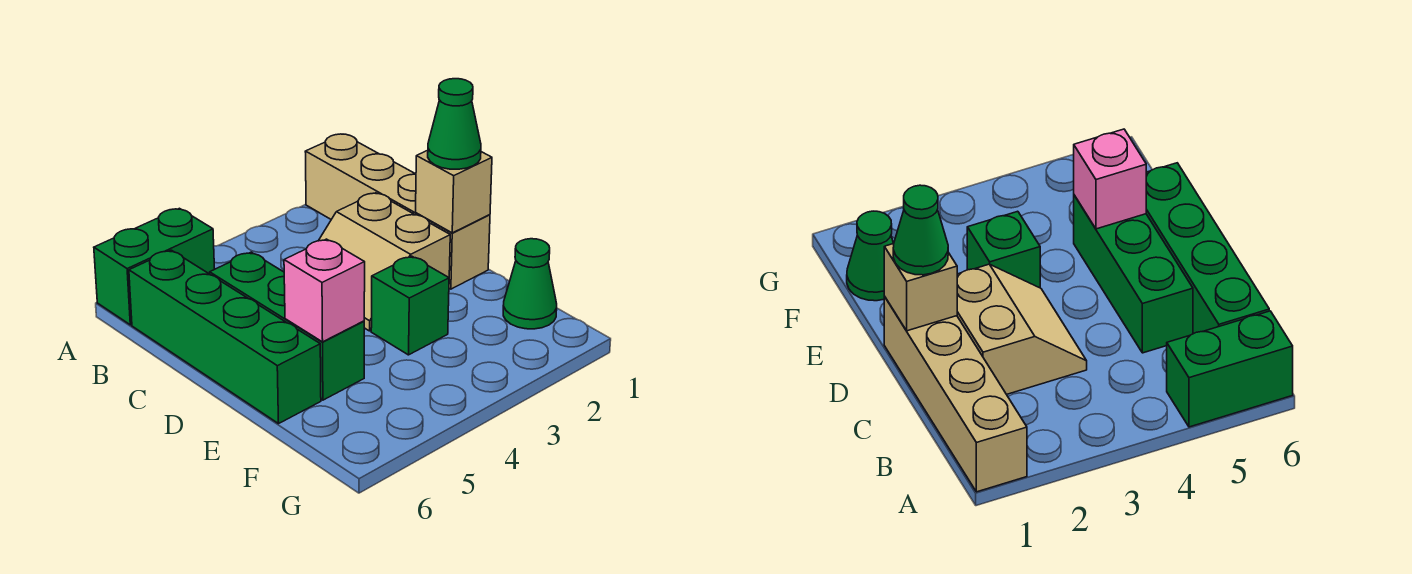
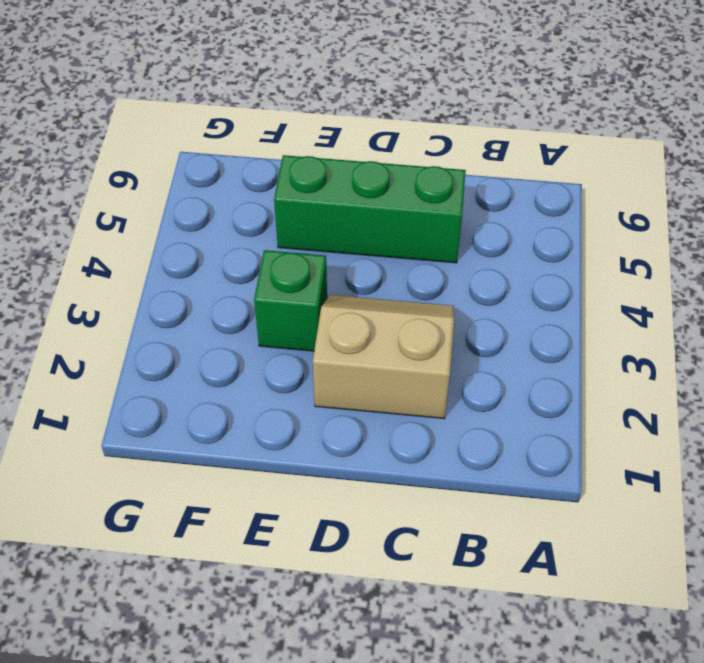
none -> tan brick A1:D1 level 1
none -> green brick A5:A6 level 1

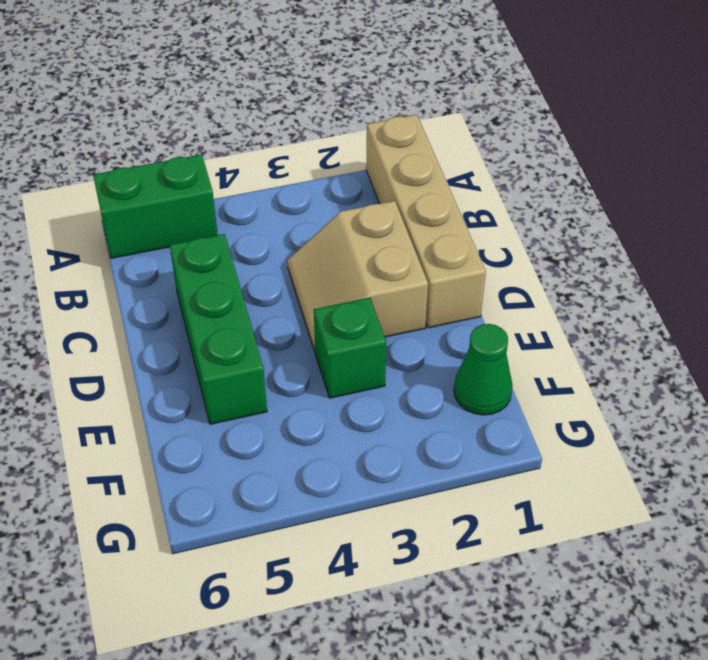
none -> green brick B6:E6 level 1
none -> tan brick D1 level 2

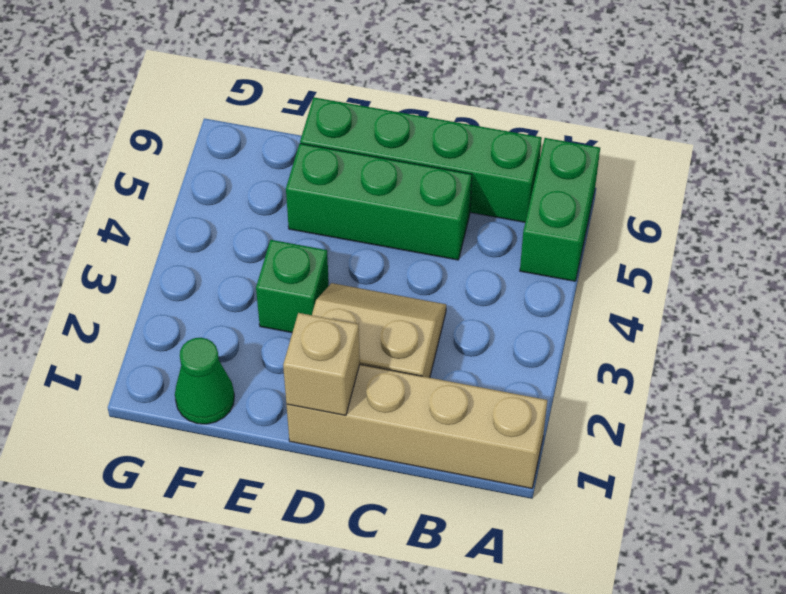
none -> pink brick E5 level 2
none -> green cone D1 level 3

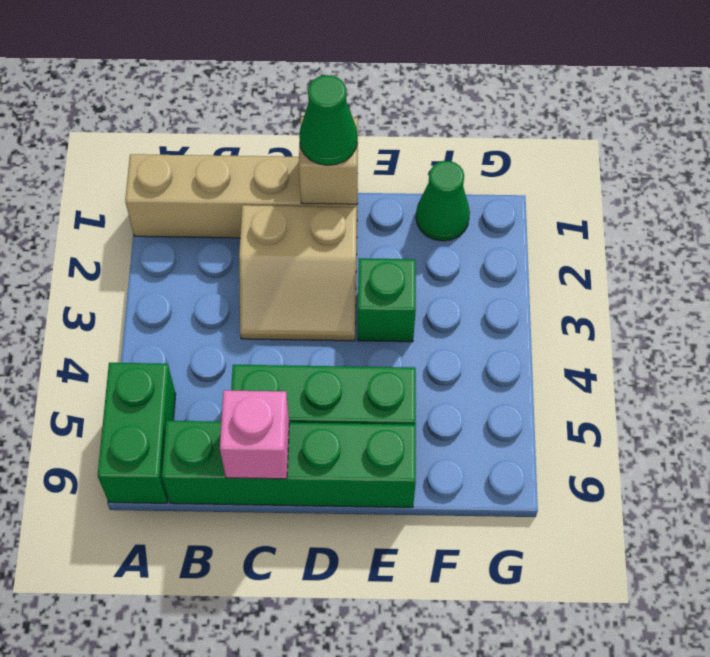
pink brick C6 level 2 -> pink brick E5 level 2

